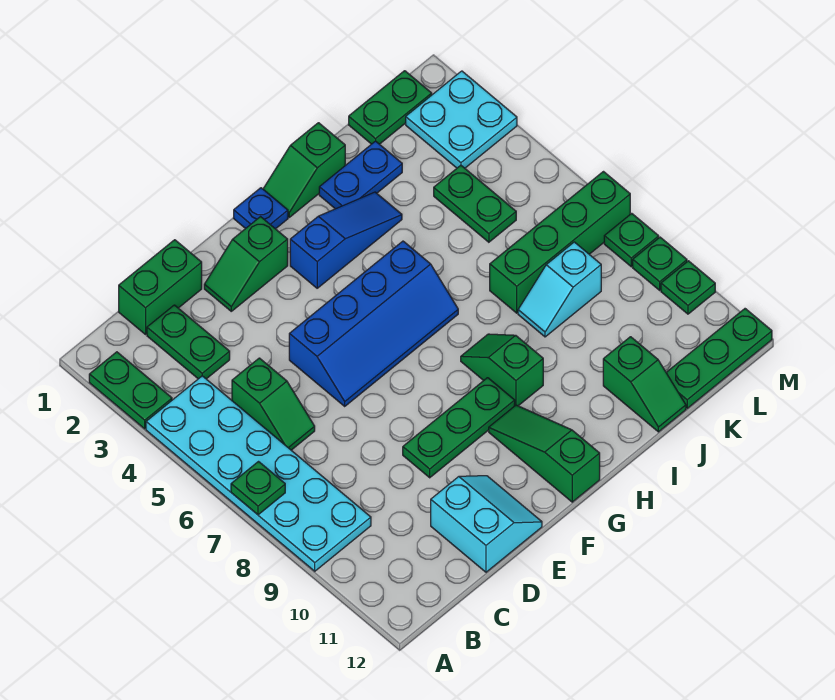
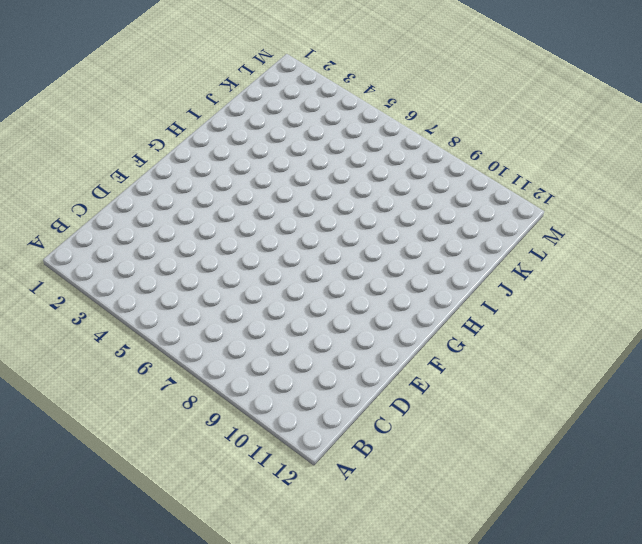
none -> green plate A2:A3 level 1
none -> cyan plate A4:B9 level 1
none -> green brick C1:D1 level 1

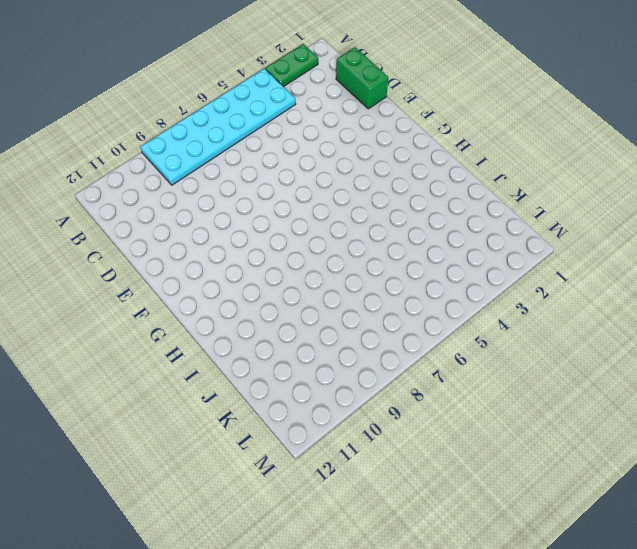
none -> green plate C2:C3 level 1
none -> green slope C5:C6 level 1 top 5
none -> cyan slope D11:E12 level 1 top D

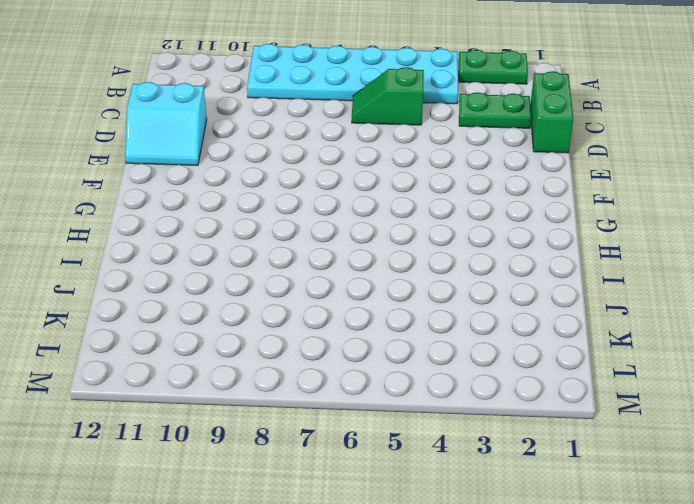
none -> green slope E2:F2 level 1 top F
none -> blue slope E5:H6 level 1 top 5
none -> green plate E9:G9 level 1

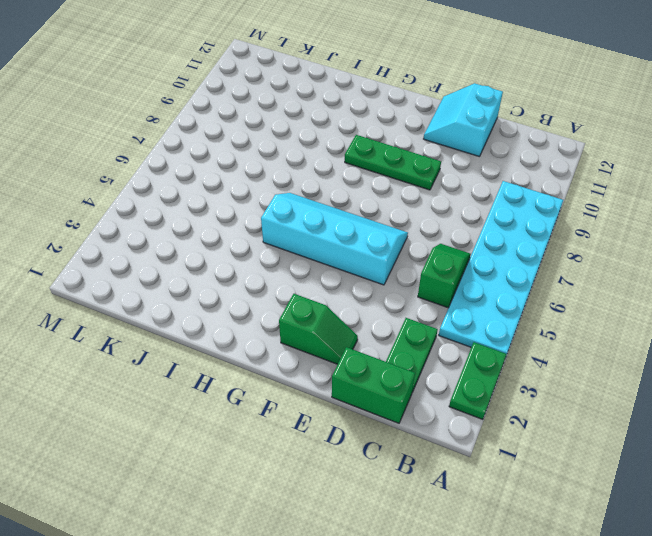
cyan slope E5:H6 level 1 top 5 -> blue slope E5:H6 level 1 top 5
none -> blue plate G1 level 1
none -> blue slope G3:I3 level 1 top G
none -> green slope G10:G12 level 1 top 12

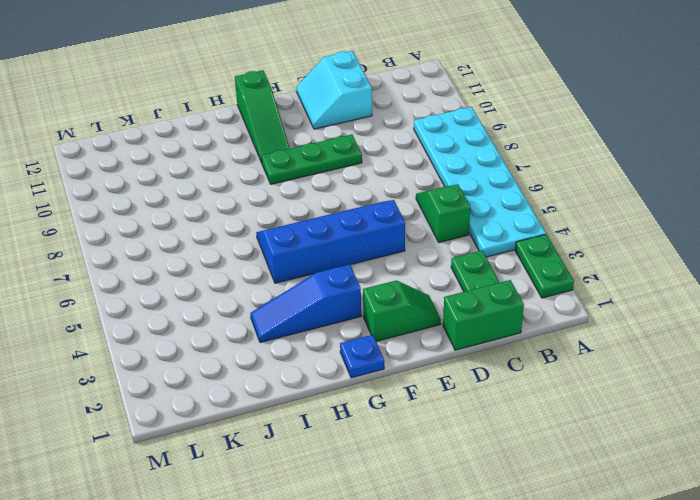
none -> green slope H1:I1 level 1 top I
none -> green slope H8:H9 level 1 top 9
none -> blue plate I2:J2 level 1

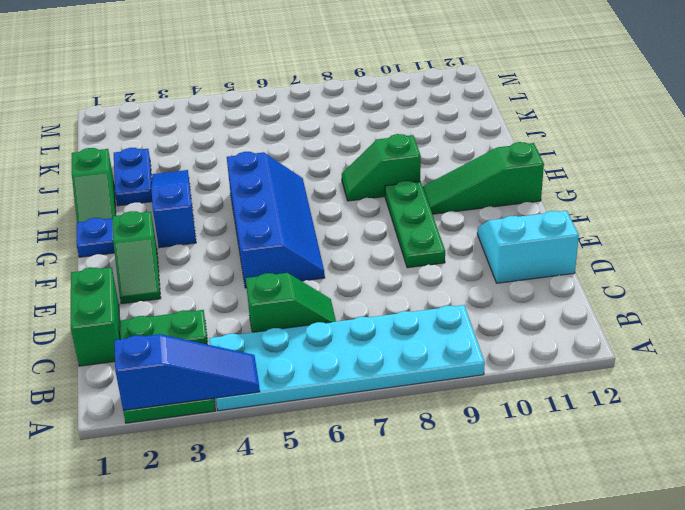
blue slope A2:A4 level 2 top 2 -> none
none -> green brick J7:M7 level 1
none -> cyan slope J8:K8 level 1 top K
none -> green slope J11:J12 level 1 top 11

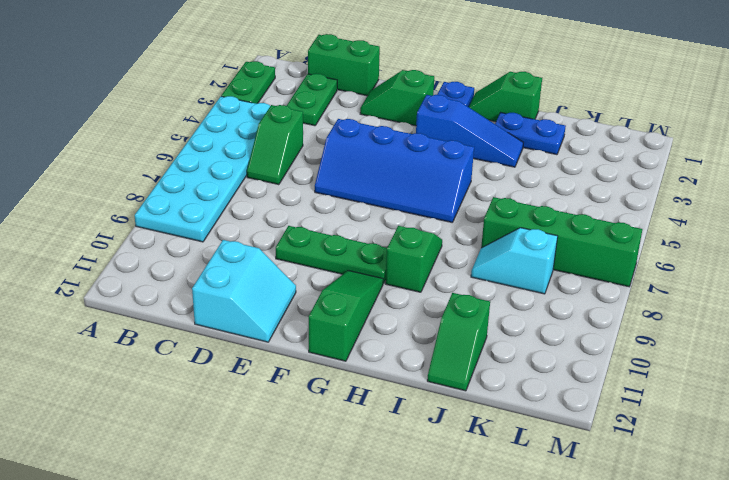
none -> green plate K1:L1 level 1
none -> green plate K4:K5 level 1
none -> green plate K12:M12 level 1

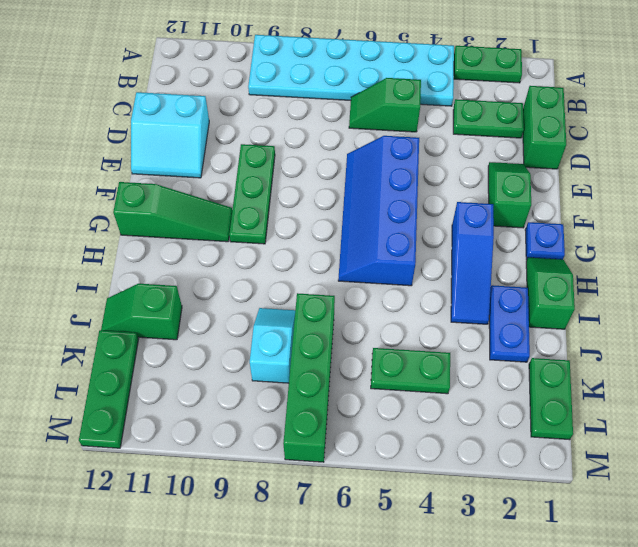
none -> green slope H8:H9 level 1 top 9
none -> cyan plate L2:M3 level 1
none -> green plate M8 level 1

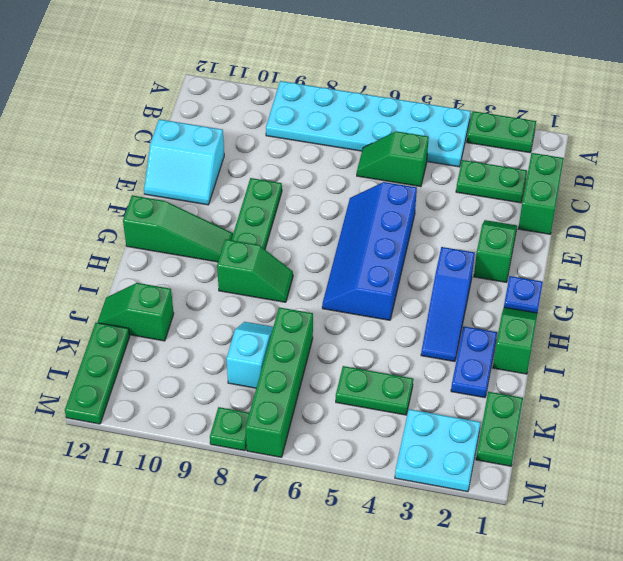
none -> green plate M9 level 1
none -> green plate M10 level 1
none -> green plate A7 level 2

